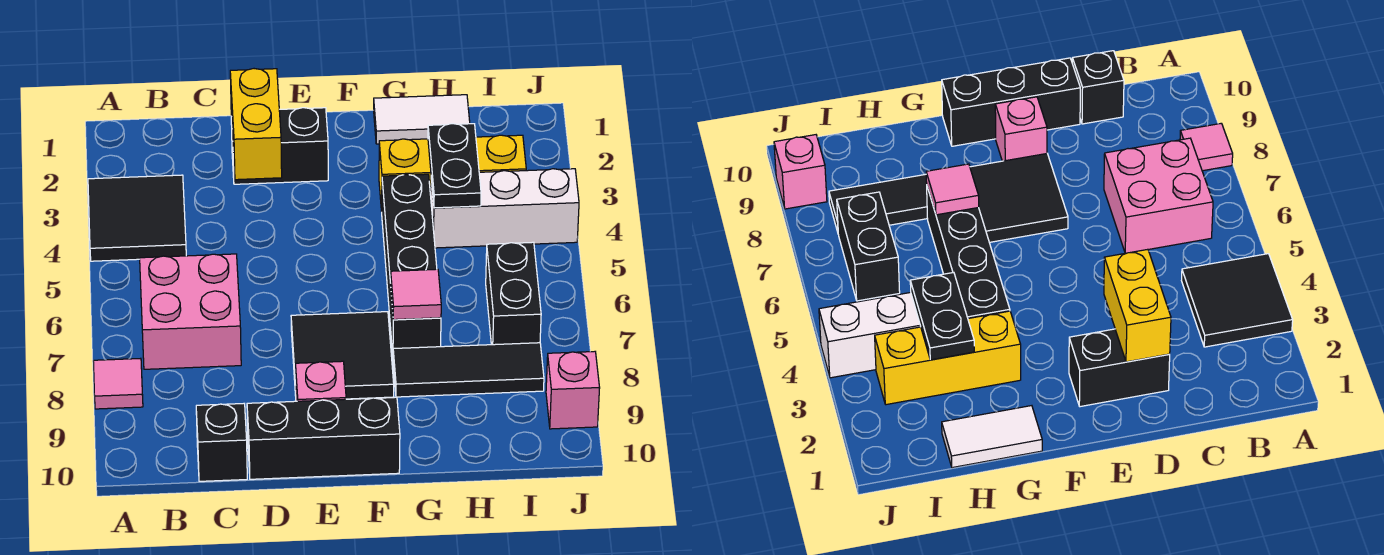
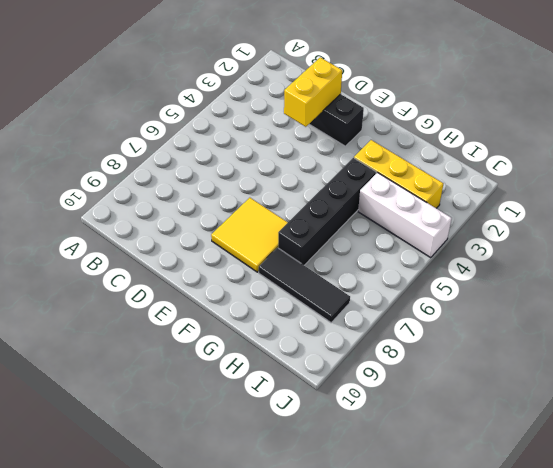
yellow tile E7:F8 level 1 -> black tile E7:F8 level 1
none -> black tile A3:B4 level 1
none -> pink tile A8 level 1
none -> pink brick B6:C7 level 1

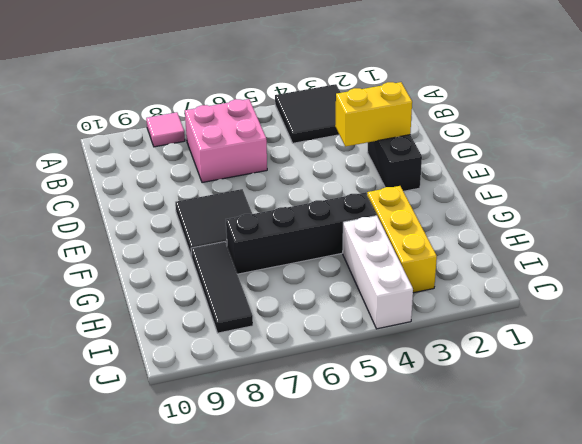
none -> black brick C10 level 1
none -> black brick D10:F10 level 1
none -> pink brick E9 level 1

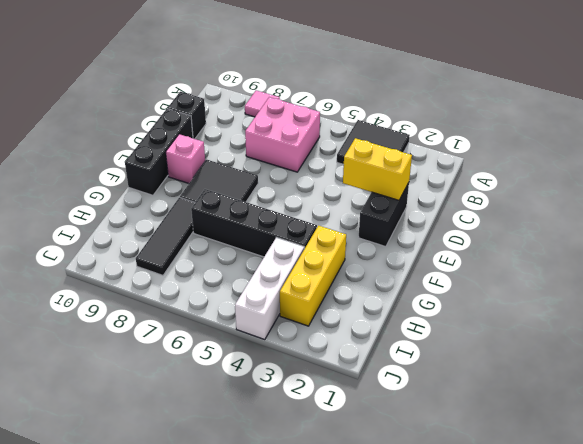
none -> white tile G1:H1 level 1
none -> black brick I6:I7 level 1
none -> pink brick J9 level 1

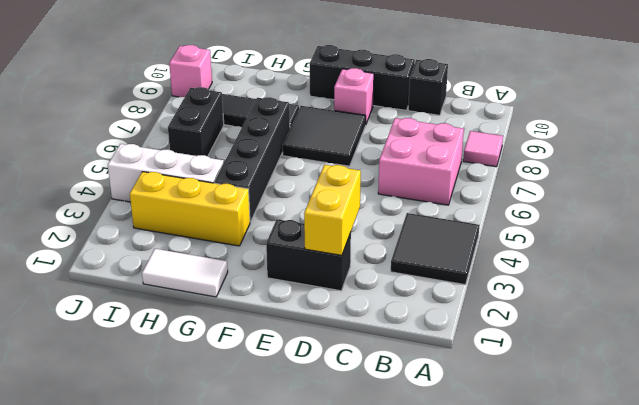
none -> pink tile G7 level 2
none -> black plate H3:H4 level 2

